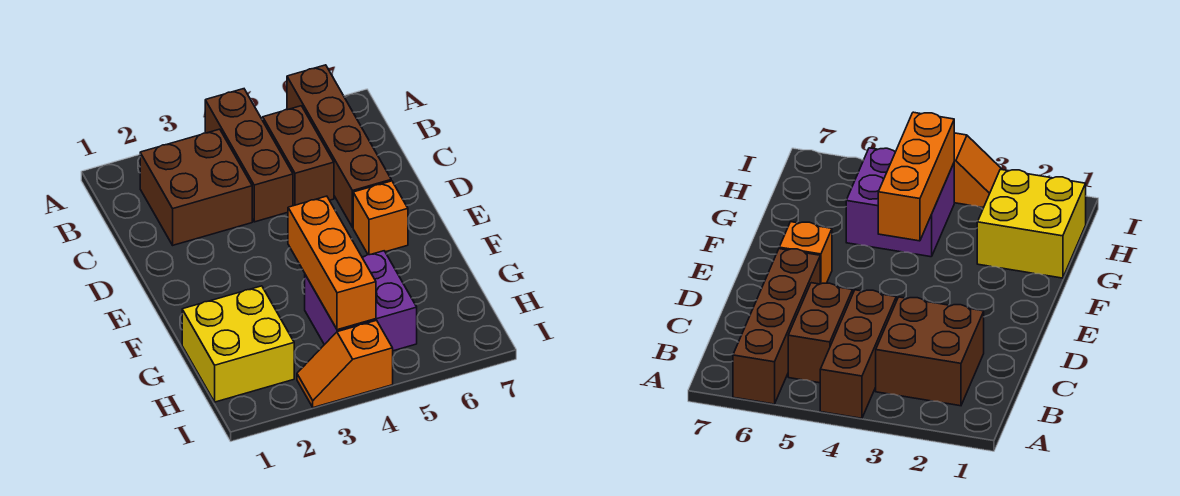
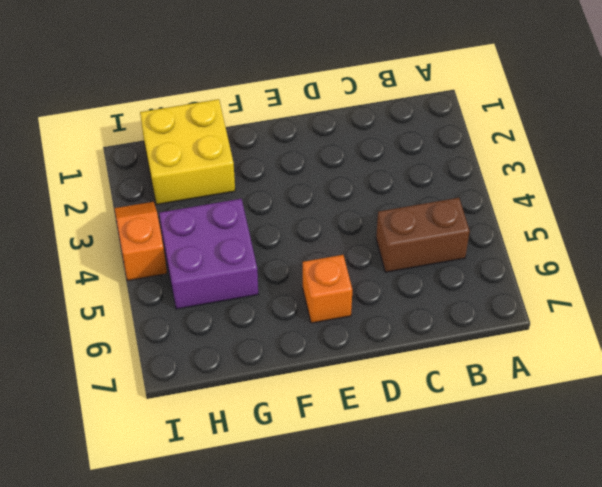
none -> brown brick A4:C4 level 1
none -> brown brick A6:D6 level 1

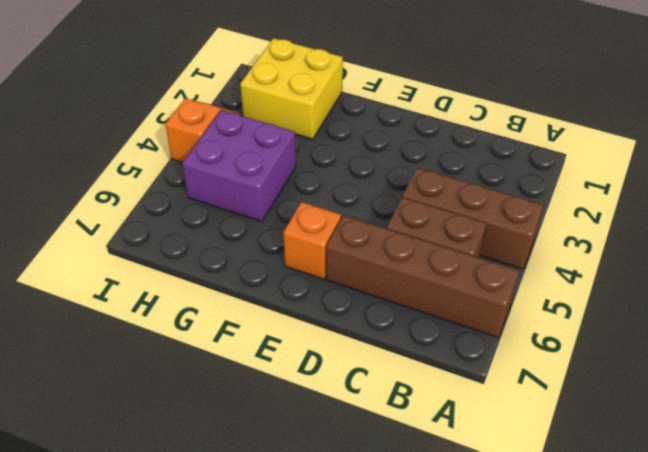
none -> brown brick B2:C3 level 1
none -> orange brick F4:H4 level 2

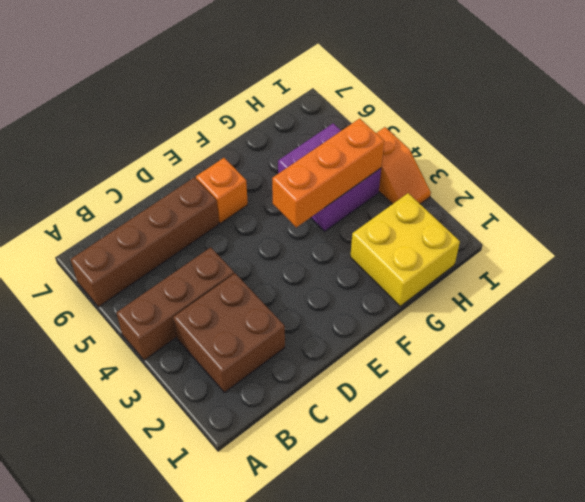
none -> brown brick B5:C5 level 1

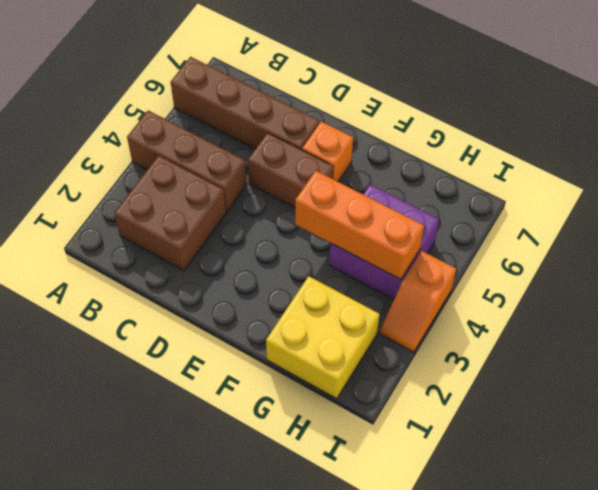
brown brick D5:E5 level 1 -> brown brick B5:C5 level 1

